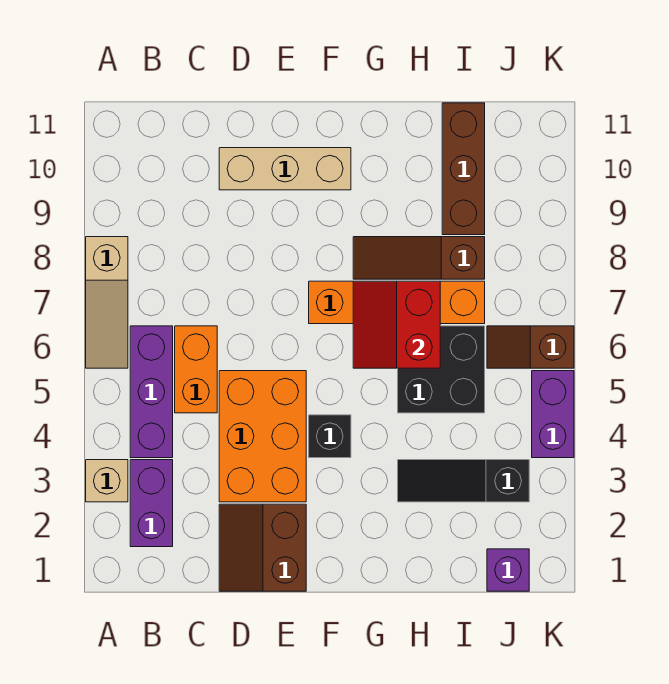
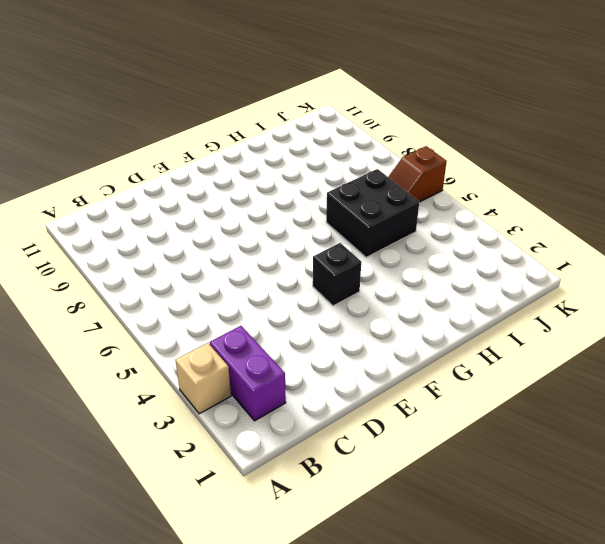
none -> tan slope A6:A8 level 1 top 8
none -> purple brick B4:B6 level 1
none -> orange brick C5:C6 level 1

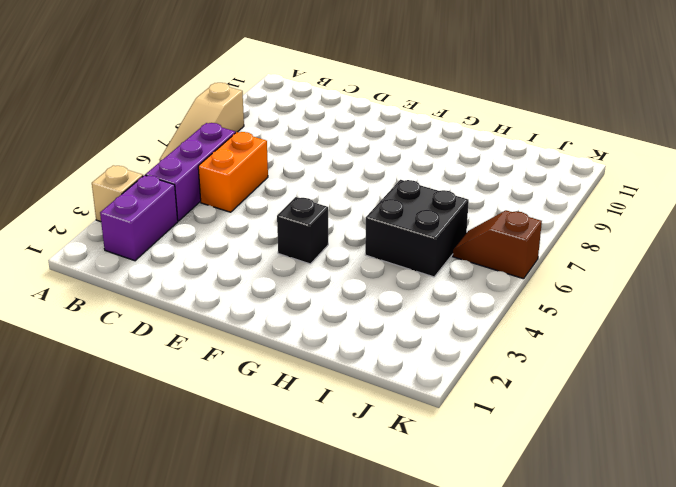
none -> brown slope D1:E2 level 1 top E
none -> orange brick D3:E5 level 1
none -> tan brick D10:F10 level 1

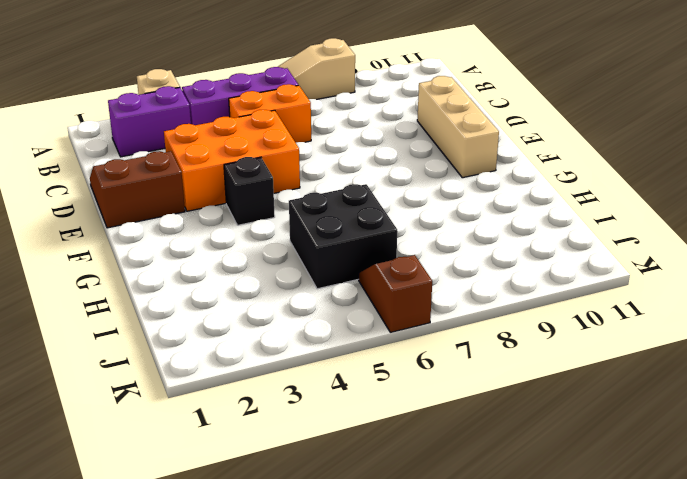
none -> orange brick F7:I7 level 1
none -> brown slope G8:I8 level 1 top I
none -> black slope H3:J3 level 1 top J

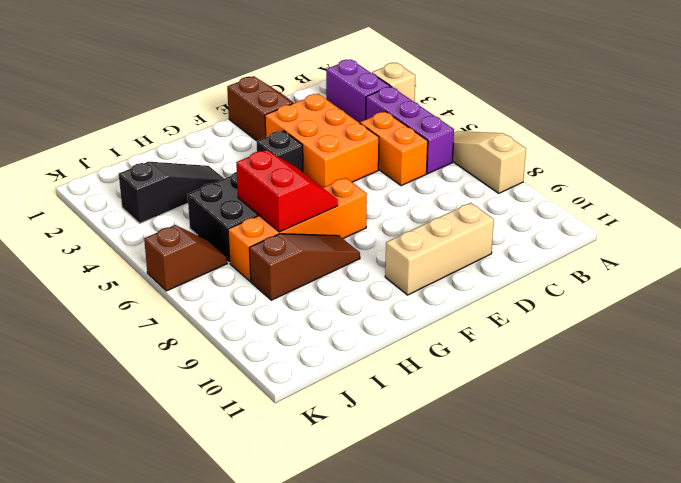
none -> brown brick I9:I11 level 1
none -> purple brick J1 level 1
none -> purple brick K4:K5 level 1

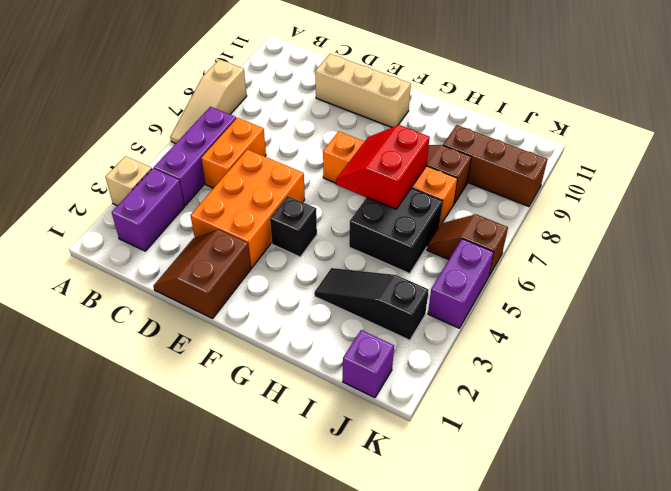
brown brick I9:K9 level 1 -> brown brick I9:I11 level 1

